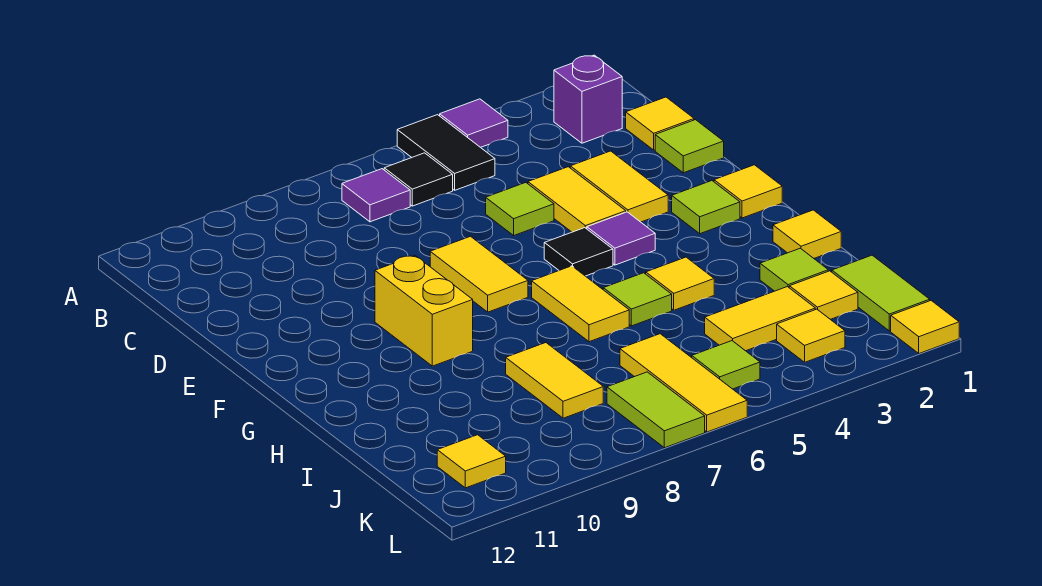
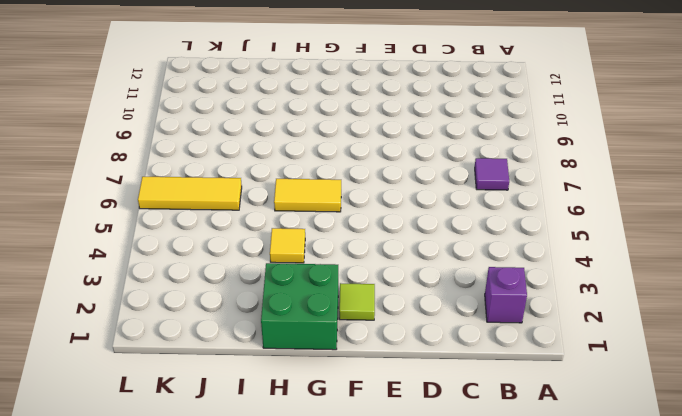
green brick G1:H2 level 1 -> yellow tile H1 level 1
none -> purple tile A4 level 1
none -> black tile A5:B5 level 1
none -> black tile B6 level 1
none -> yellow tile C1 level 1

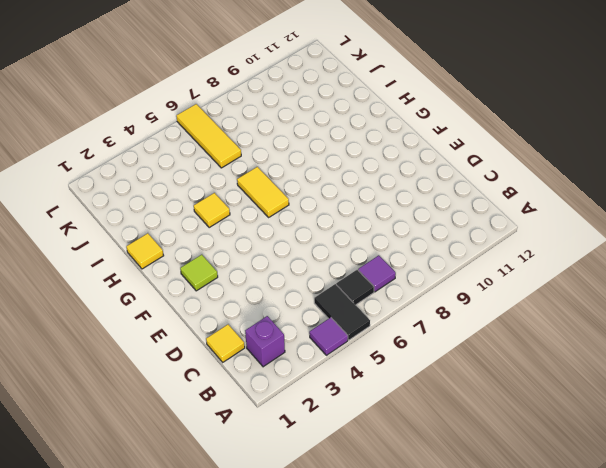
none -> lime tile D1 level 1
none -> yellow tile D3:E3 level 1
none -> yellow tile D4:E4 level 1
none -> lime tile D5 level 1

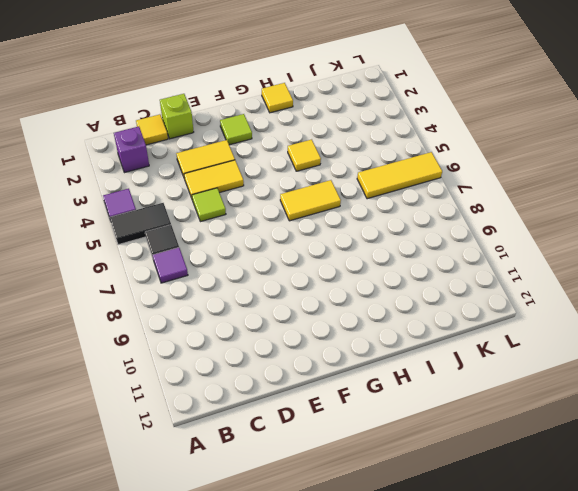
lime brick D1 level 1 -> lime tile D1 level 1
none -> yellow tile E7:F7 level 1
none -> yellow tile F1 level 1
none -> purple tile F4 level 1
none -> black tile F5 level 1

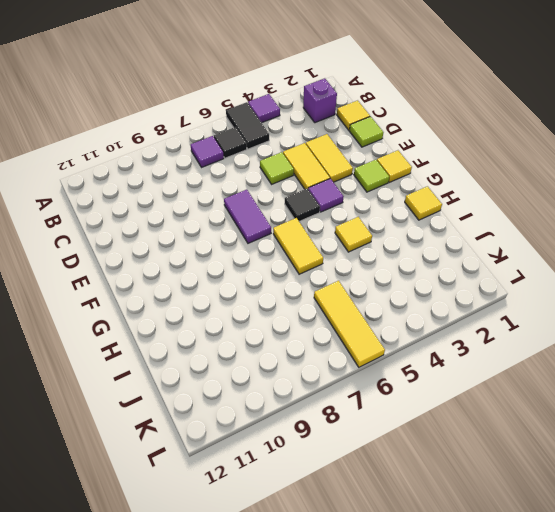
purple tile E7:F7 level 1 -> yellow tile E7:F7 level 1
none -> yellow brick F9:G9 level 1
none -> lime tile H5 level 1
none -> lime tile I2 level 1
none -> yellow tile I8:J8 level 1

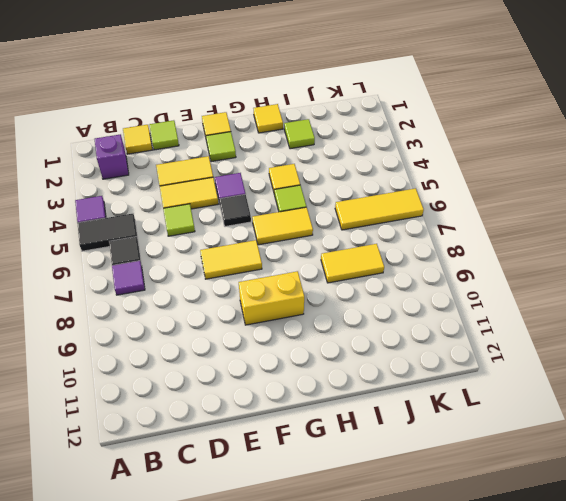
none -> lime tile J1:K1 level 1
none -> yellow tile J2 level 1
none -> yellow tile J3:J4 level 1
none -> yellow tile K3 level 1

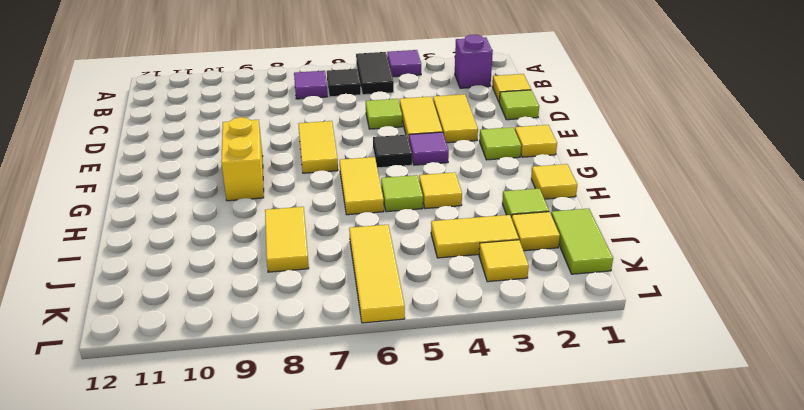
none -> lime tile K5 level 1
none -> lime tile K7:L7 level 1
none -> yellow tile K11 level 1
none -> yellow tile L1 level 1

